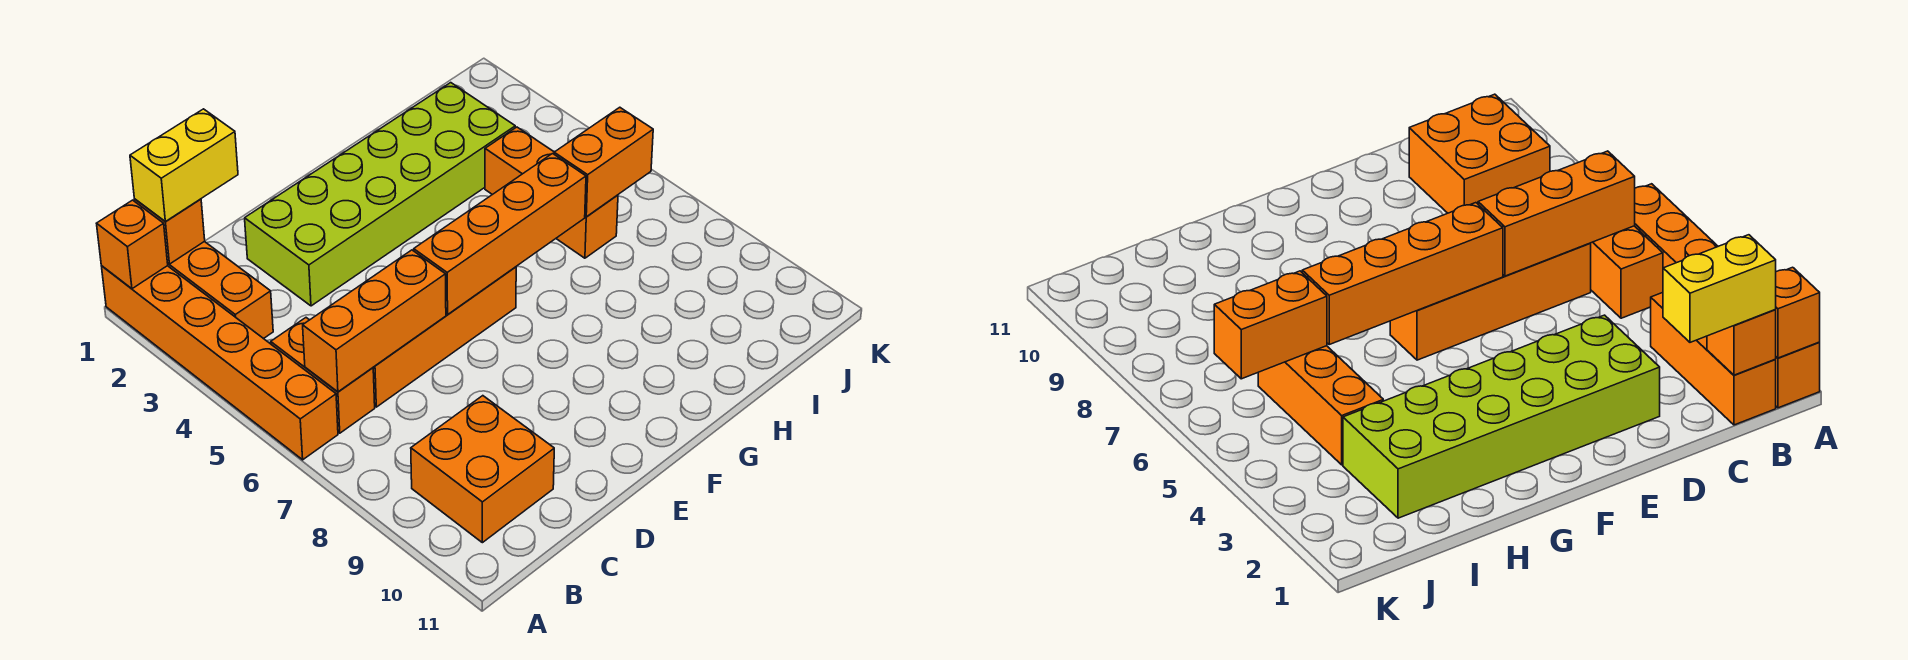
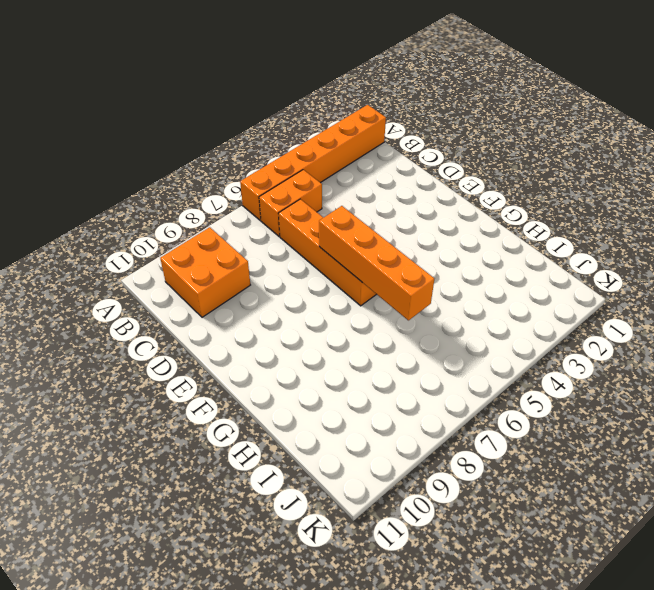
none -> orange brick B1:B3 level 1
none -> lime brick D2:I3 level 1
none -> orange brick I4:I6 level 1

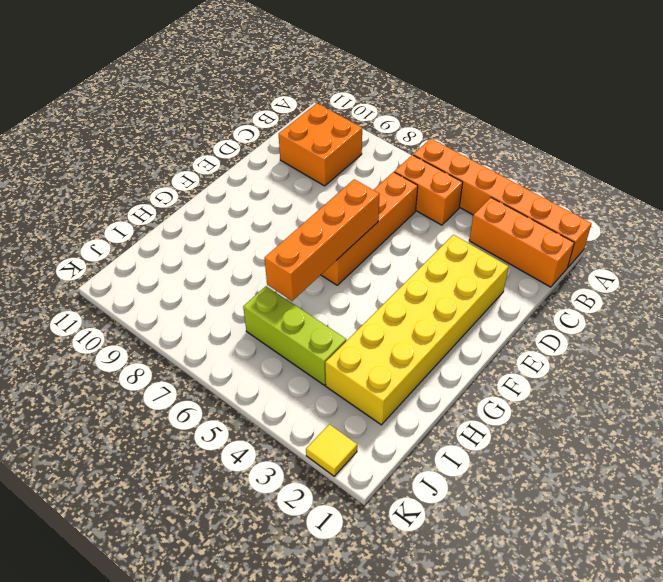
yellow brick D2:I3 level 1 -> lime brick D2:I3 level 1
lime brick I4:I6 level 1 -> orange brick I4:I6 level 1
yellow tile K2 level 1 -> none
none -> orange brick A1 level 2
none -> orange brick B1 level 2
none -> orange brick B6:D6 level 2

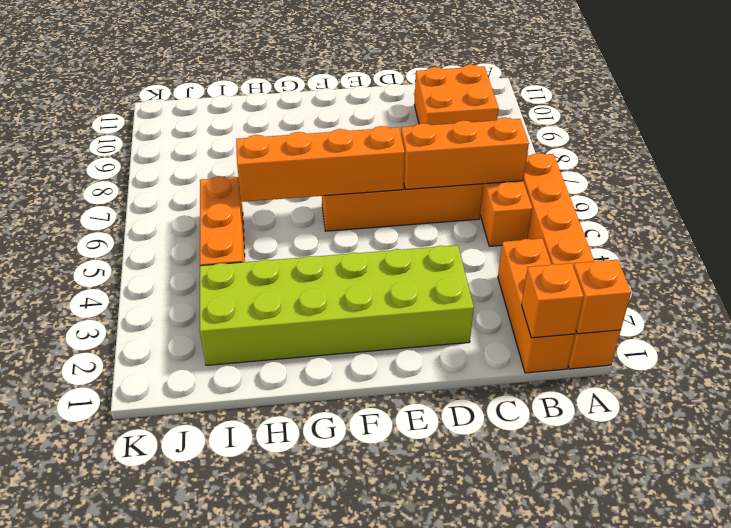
none -> orange brick I6:J6 level 2
none -> yellow brick B1:C1 level 3

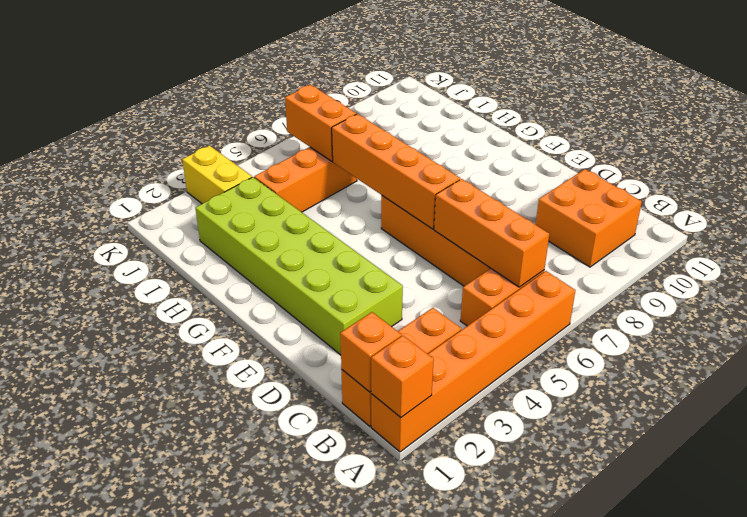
yellow brick J3:K3 level 1 -> yellow brick B1:C1 level 3

